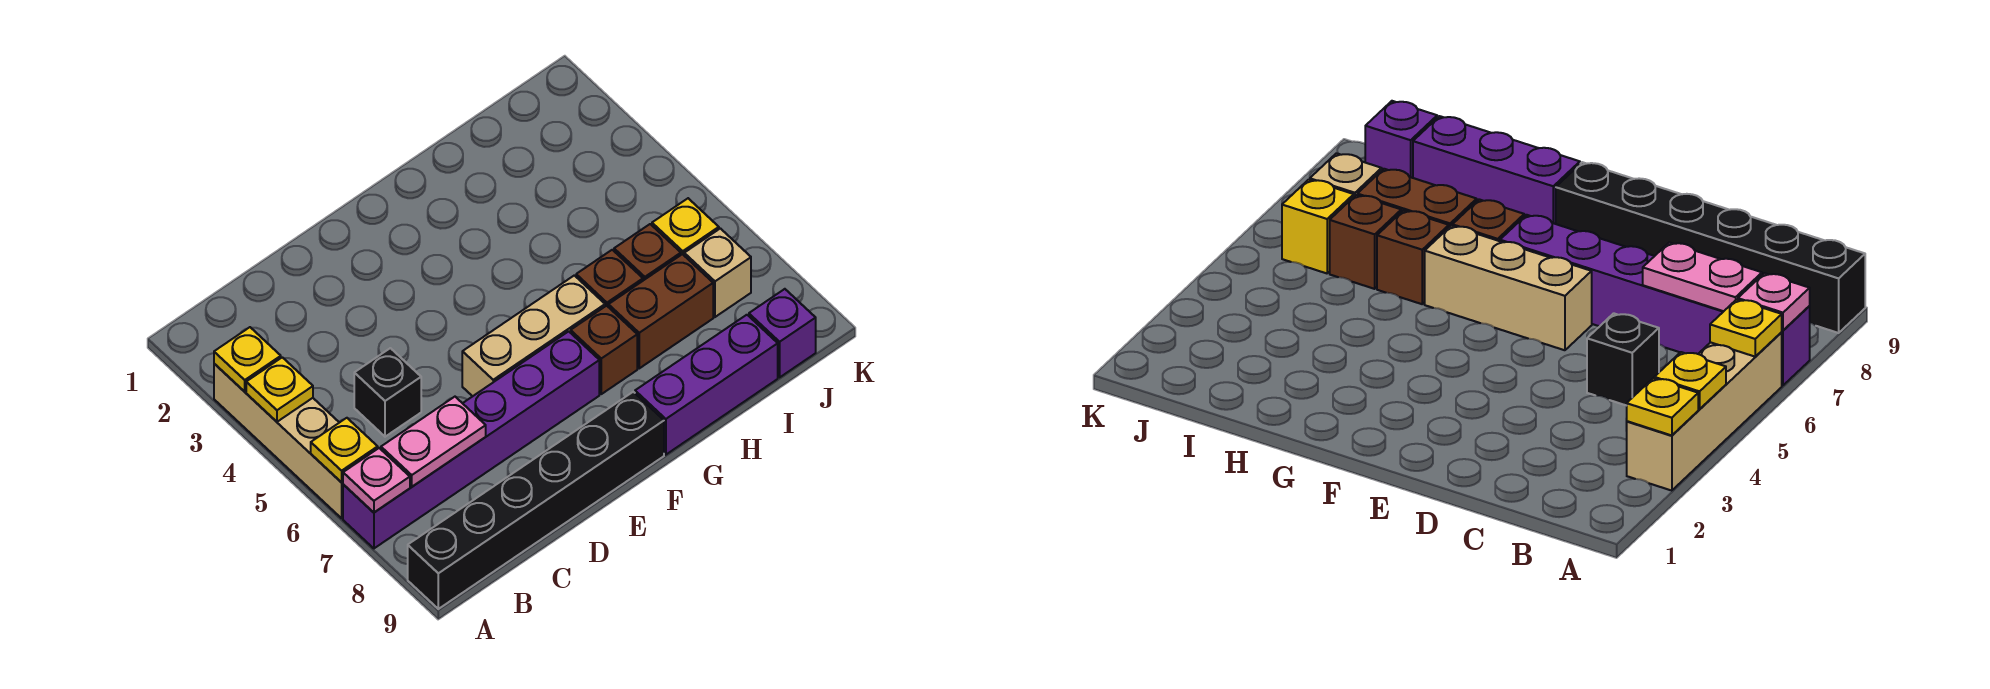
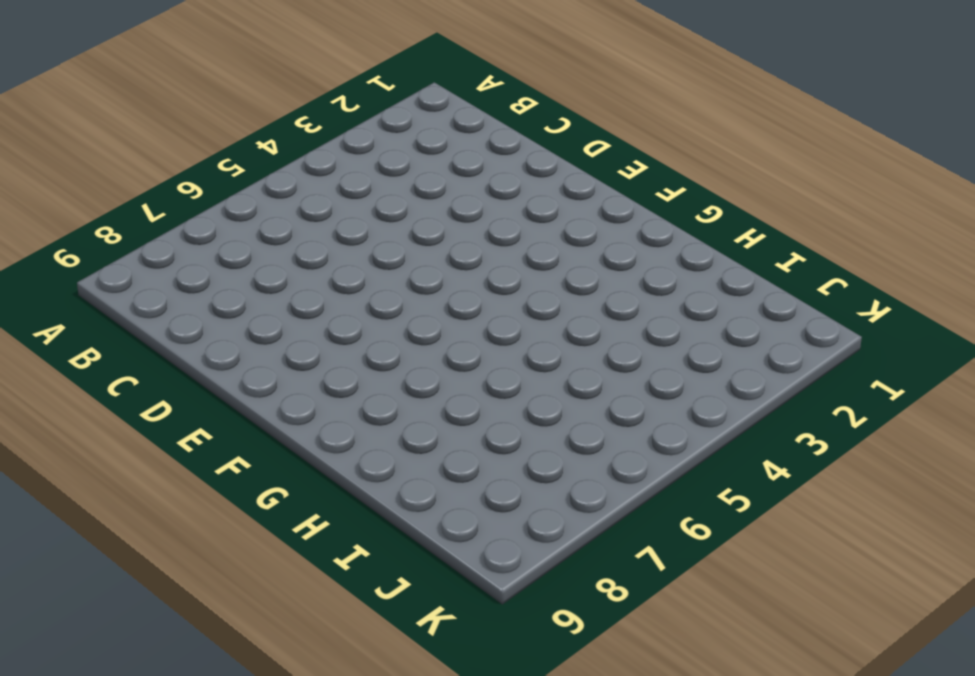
none -> tan brick A3:A6 level 1
none -> purple brick A7:F7 level 1
none -> black brick A9:F9 level 1

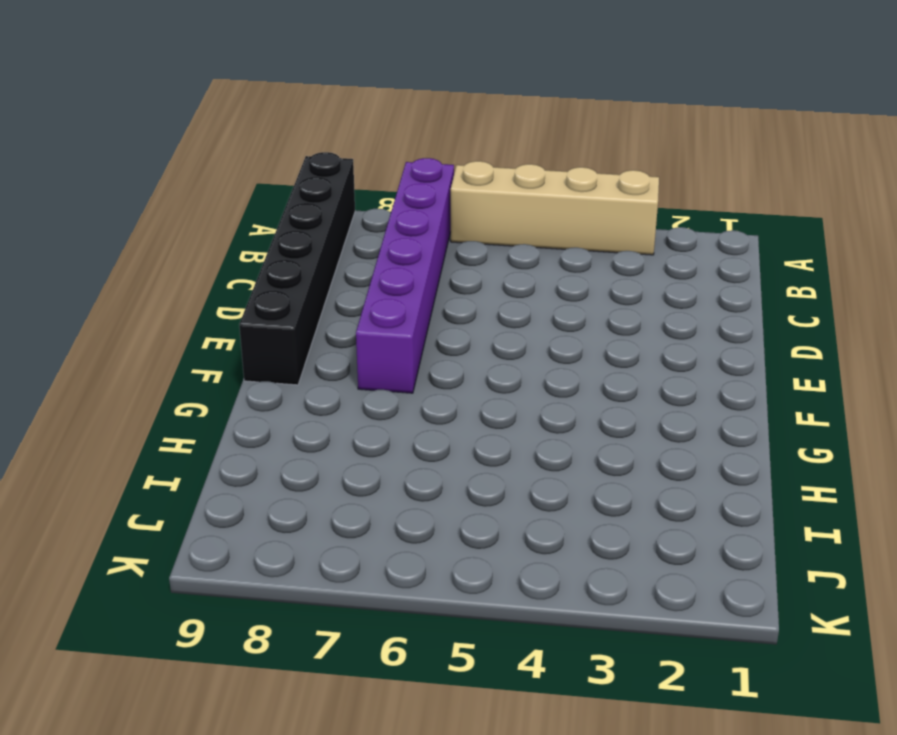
none -> black brick C5 level 1
none -> tan brick E6:G6 level 1
none -> brown brick G7 level 1

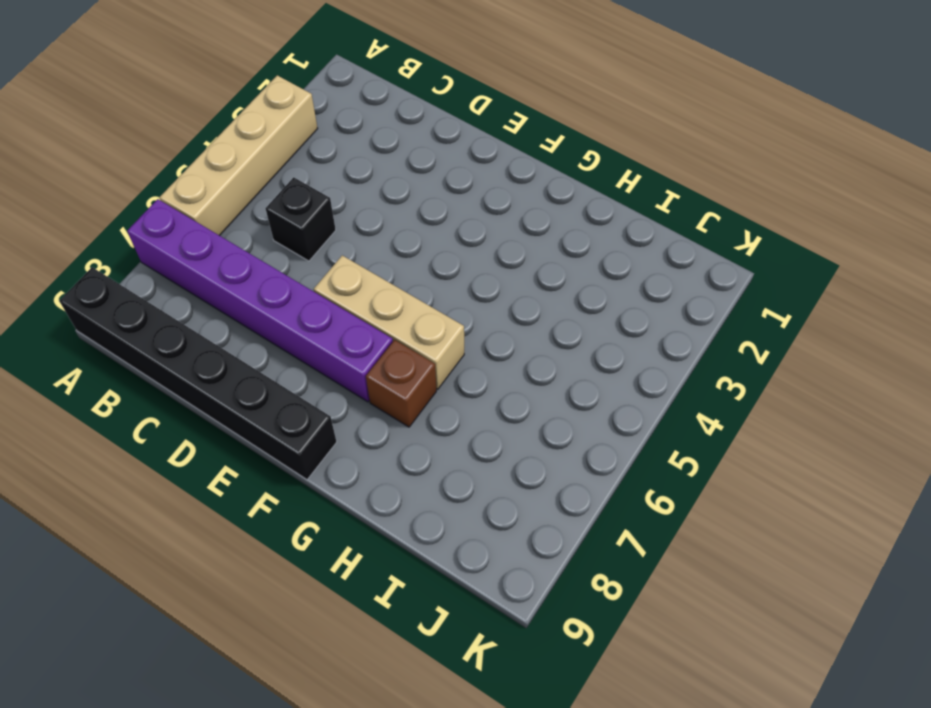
none -> purple brick G9:I9 level 1
none -> brown brick H6 level 1
none -> brown brick H7:I7 level 1

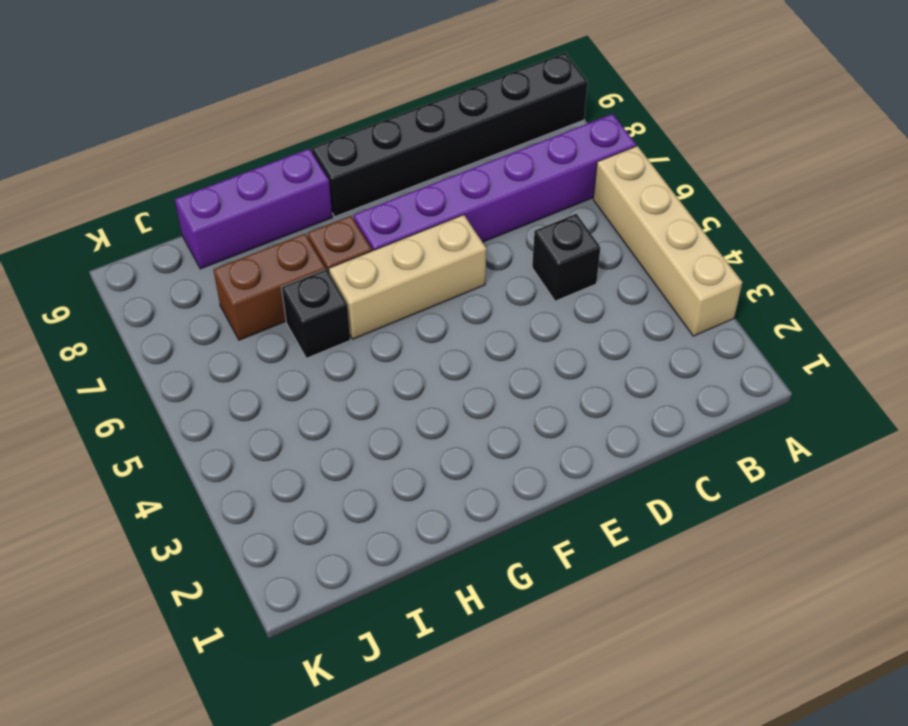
black brick H6 level 1 -> brown brick H6 level 1
none -> brown brick I6 level 1
none -> yellow brick J6 level 1
none -> tan brick J7 level 1

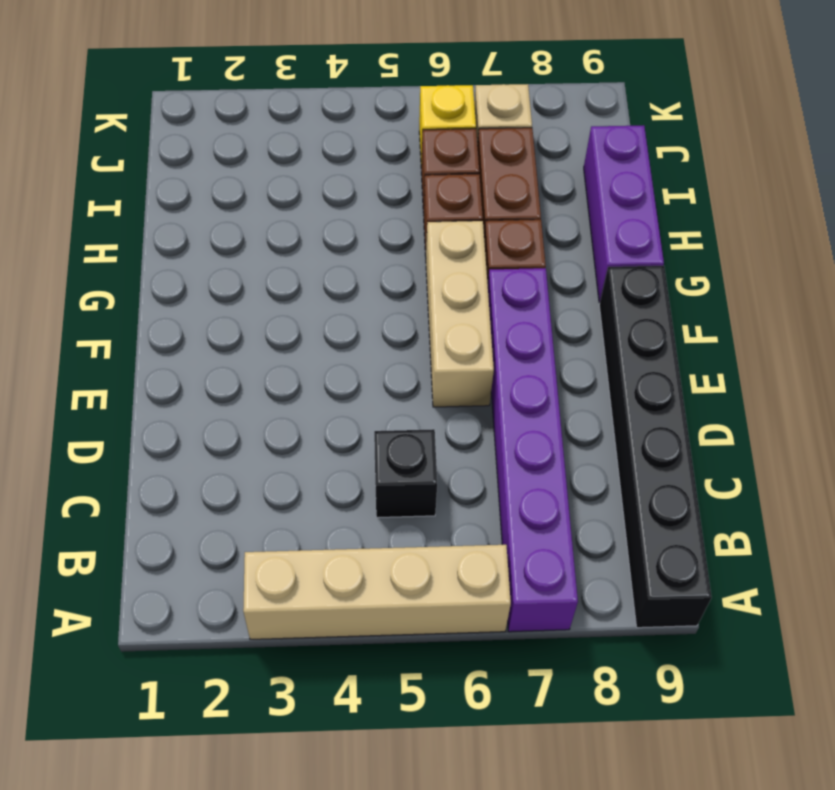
none -> purple brick J9 level 1
none -> yellow plate A3 level 2
none -> yellow plate A4 level 2

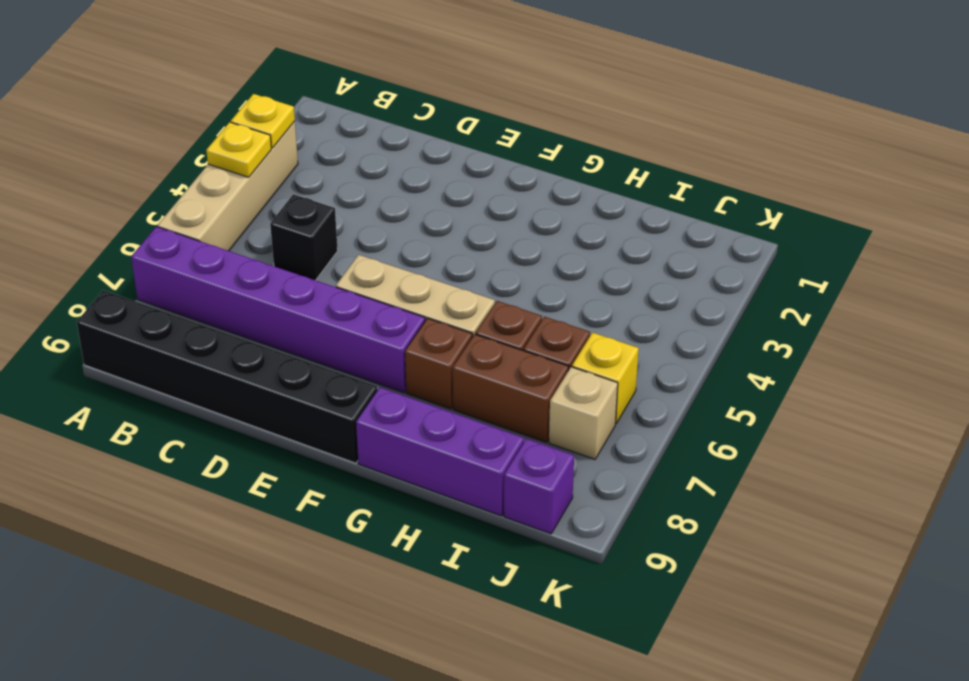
none -> yellow plate A6 level 2
none -> pink plate A7 level 2
none -> pink plate B7:C7 level 2

